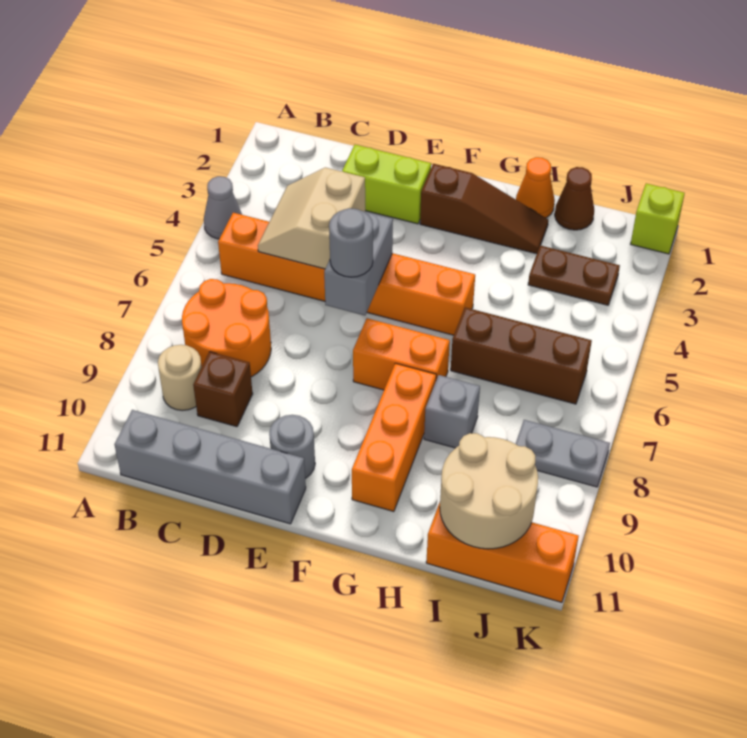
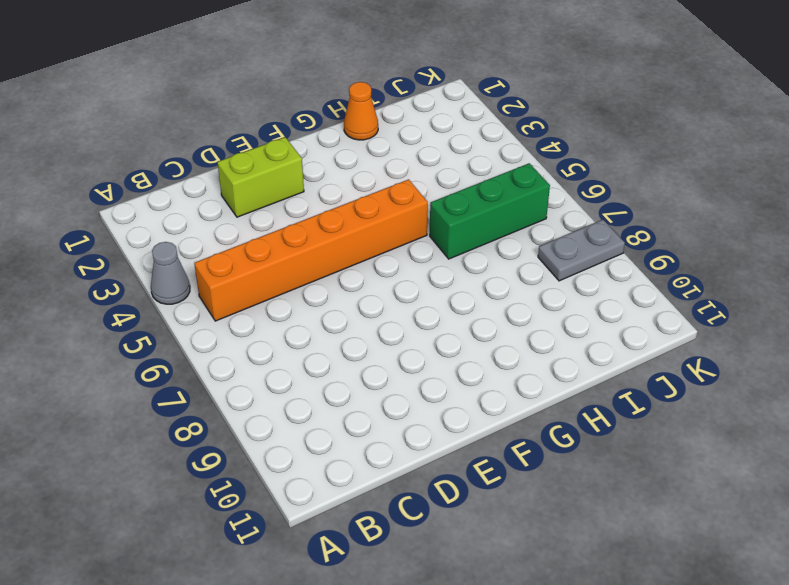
green brick H6:J6 level 1 -> brown brick H6:J6 level 1
none -> orange round brick B7:C8 level 1
none -> tan round brick B9 level 1
none -> grey brick B11:E11 level 1

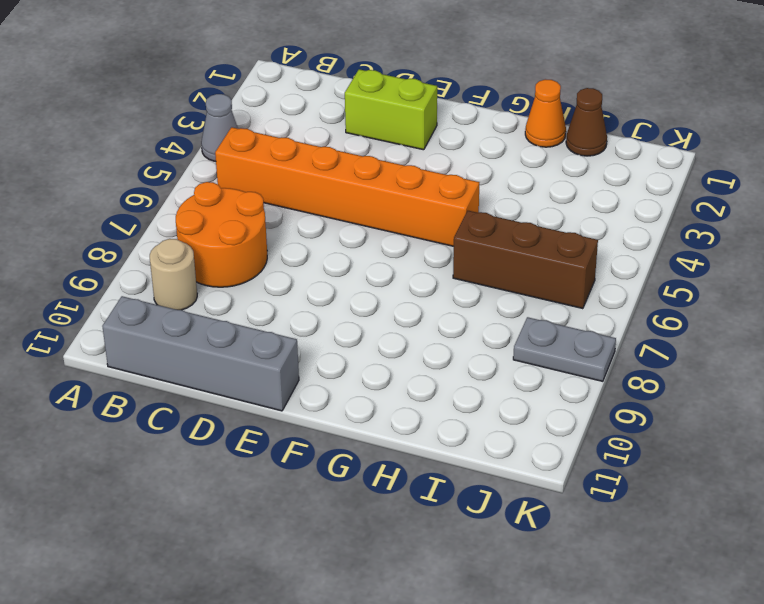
none -> brown brick C9 level 1
none -> grey round brick E10 level 1
none -> brown slope F2:H2 level 1 top F

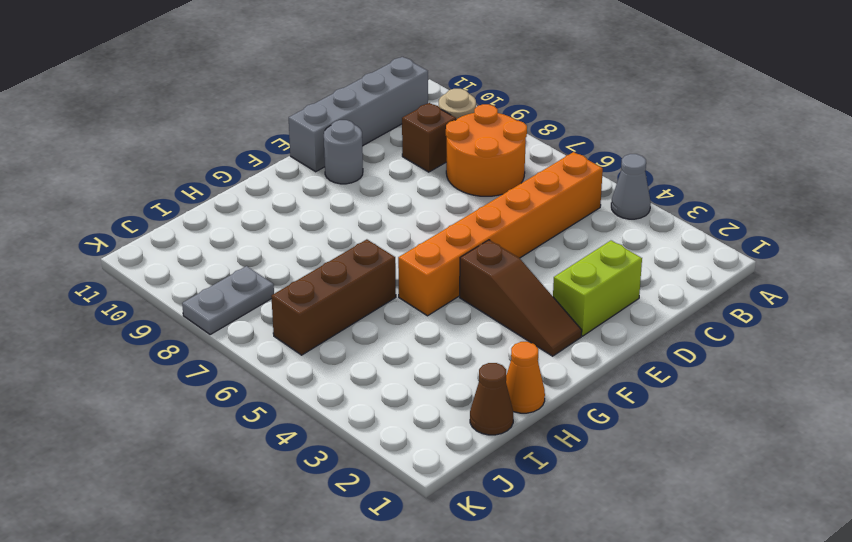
brown slope F2:F4 level 1 top 4 -> brown slope F2:H2 level 1 top F
none -> orange brick F7:G7 level 1
none -> orange brick G8:G10 level 1
none -> grey brick H8 level 1

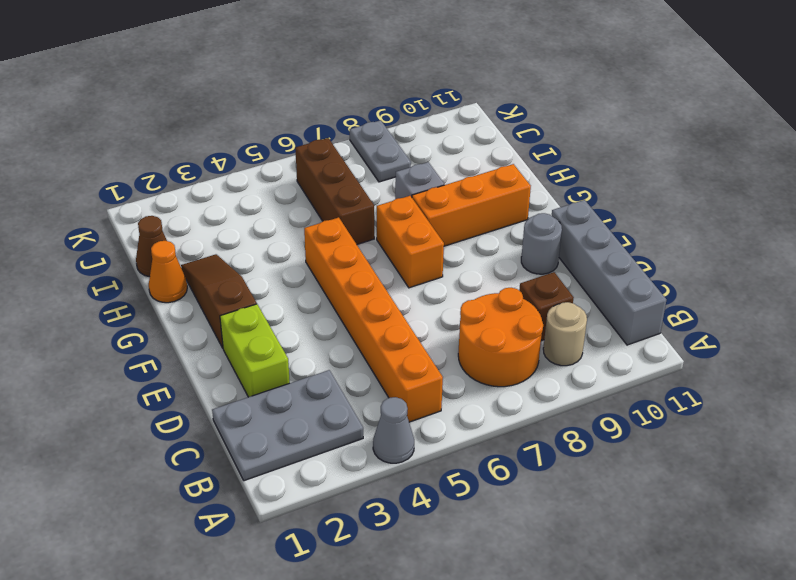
grey plate B1:C3 level 1 -> none
none -> brown plate I3:J3 level 1
none -> orange brick I11:K11 level 1
none -> lime brick K1 level 1

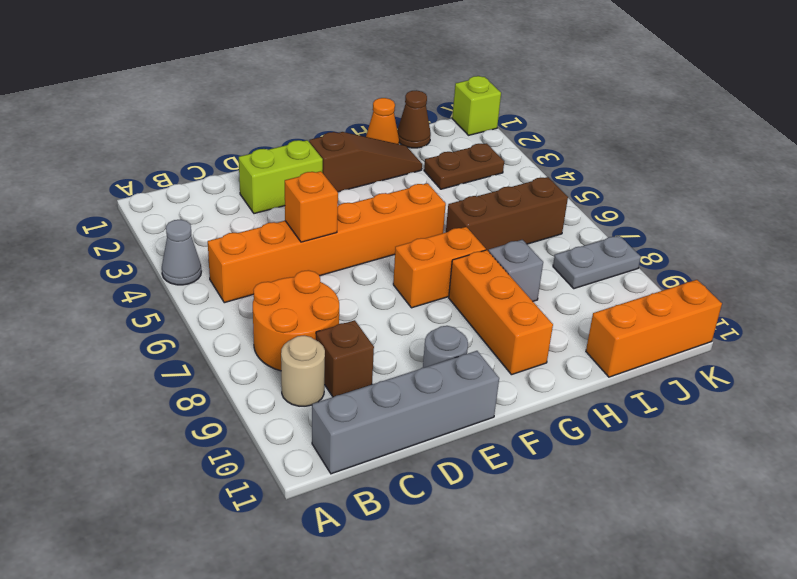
orange brick D5 level 2 -> tan slope C4:D5 level 2 top D
none -> grey brick E5:E6 level 2
none -> tan round brick I10:J11 level 2
none -> grey round brick E6 level 3

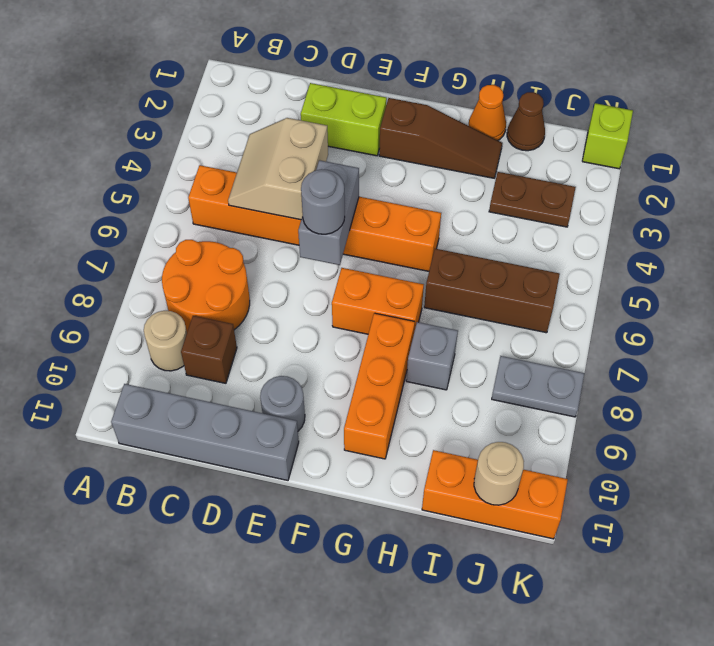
tan round brick J11 level 2 -> tan round brick I10:J11 level 2
none -> grey cone A4 level 1

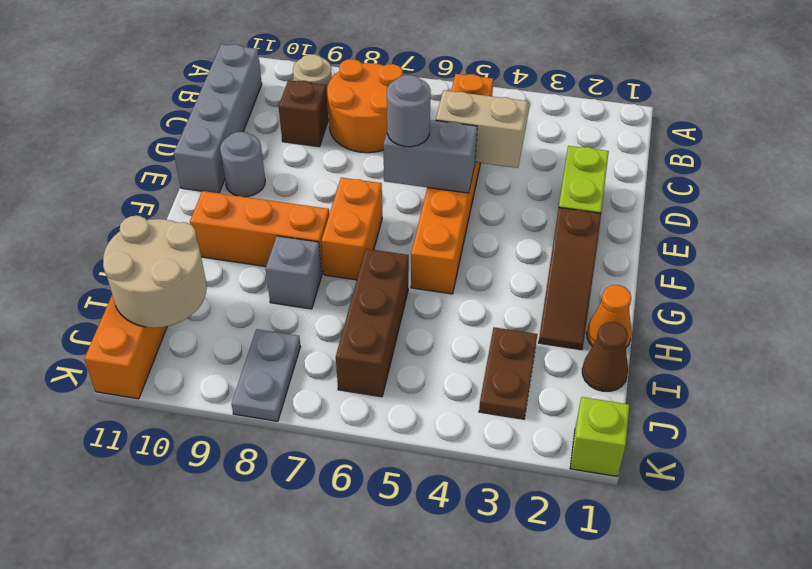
none -> grey cone A4 level 1

